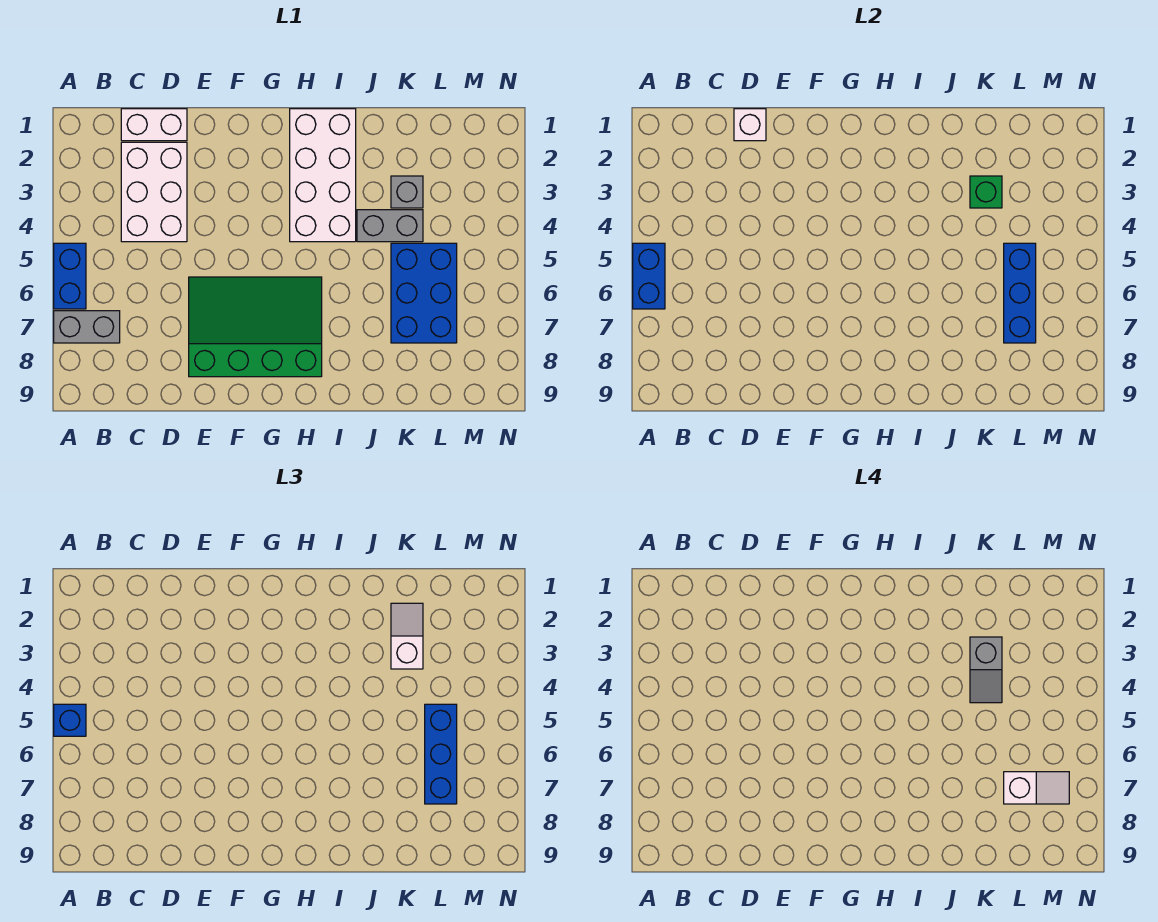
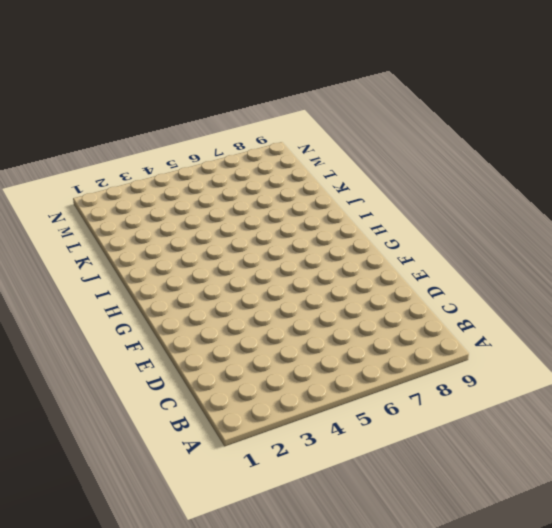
none -> blue brick A5:A6 level 1
none -> grey brick A7:B7 level 1
none -> white brick C1:D1 level 1

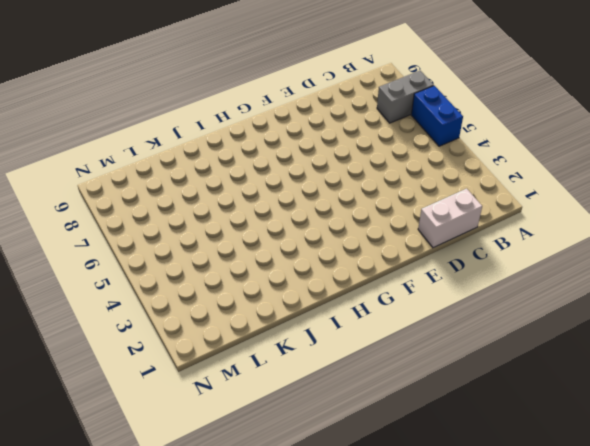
none -> white brick C2:D4 level 1
none -> green slope E6:H8 level 1 top 8
none -> white brick H1:I4 level 1

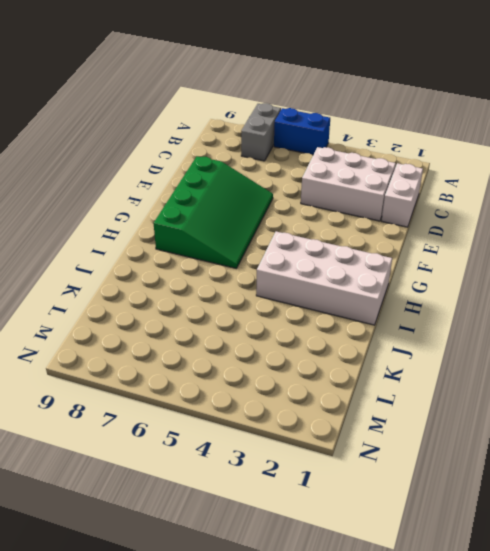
none -> grey brick J4:K4 level 1
none -> grey brick K3 level 1
none -> blue brick K5:L7 level 1

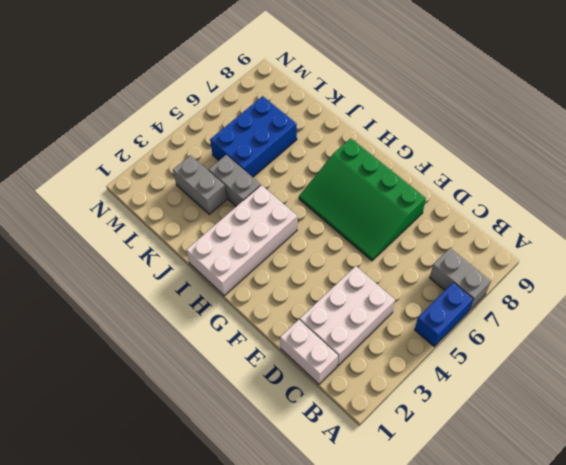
grey brick K3:L3 level 1 -> grey brick K3 level 1
none -> blue brick A5:A6 level 2
none -> white brick D1 level 2
none -> green brick K3 level 2

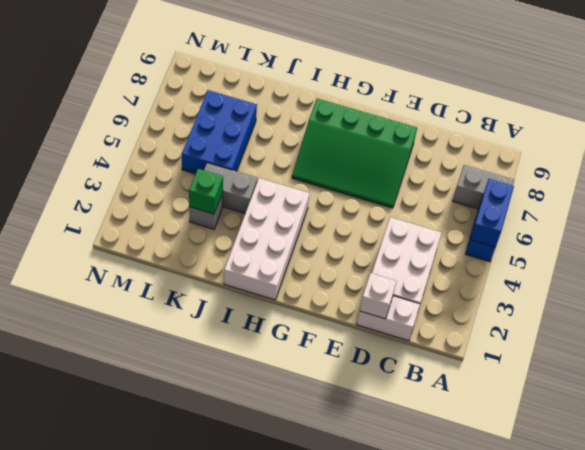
none -> blue brick L5:L7 level 2
none -> blue brick A5 level 3
none -> white slope K2:K3 level 3 top 3

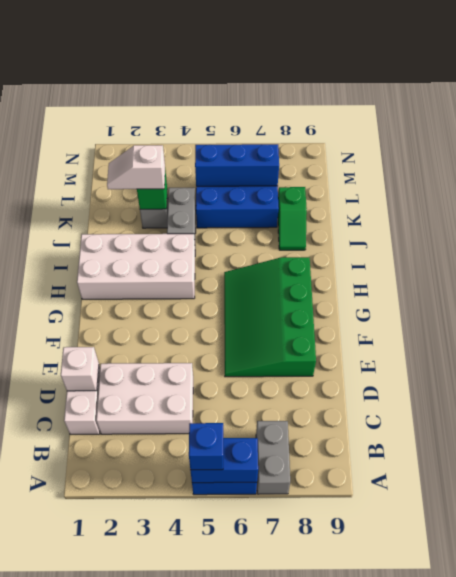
green slope J8:K8 level 1 top K -> none
none -> blue brick L5:L7 level 3
none -> grey slope K3:K4 level 4 top 3
none -> white slope L7:M7 level 4 top L

